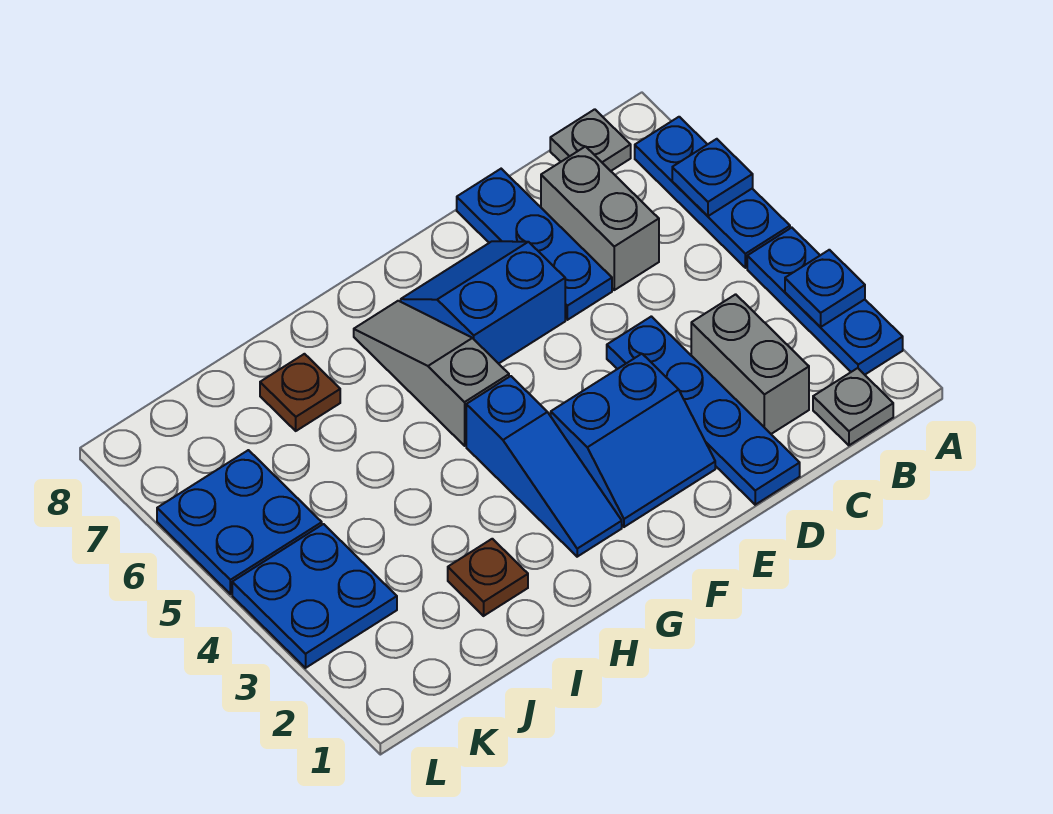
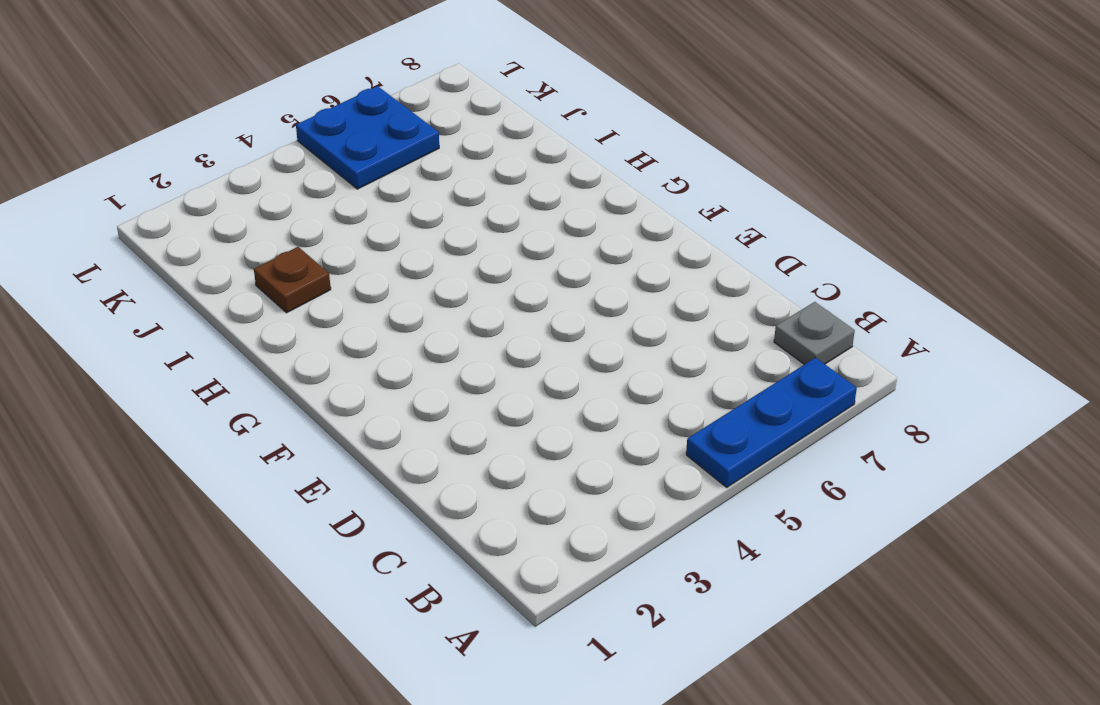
none -> blue plate A2:A4 level 1
none -> grey plate B1 level 1
none -> grey brick C2:C3 level 1

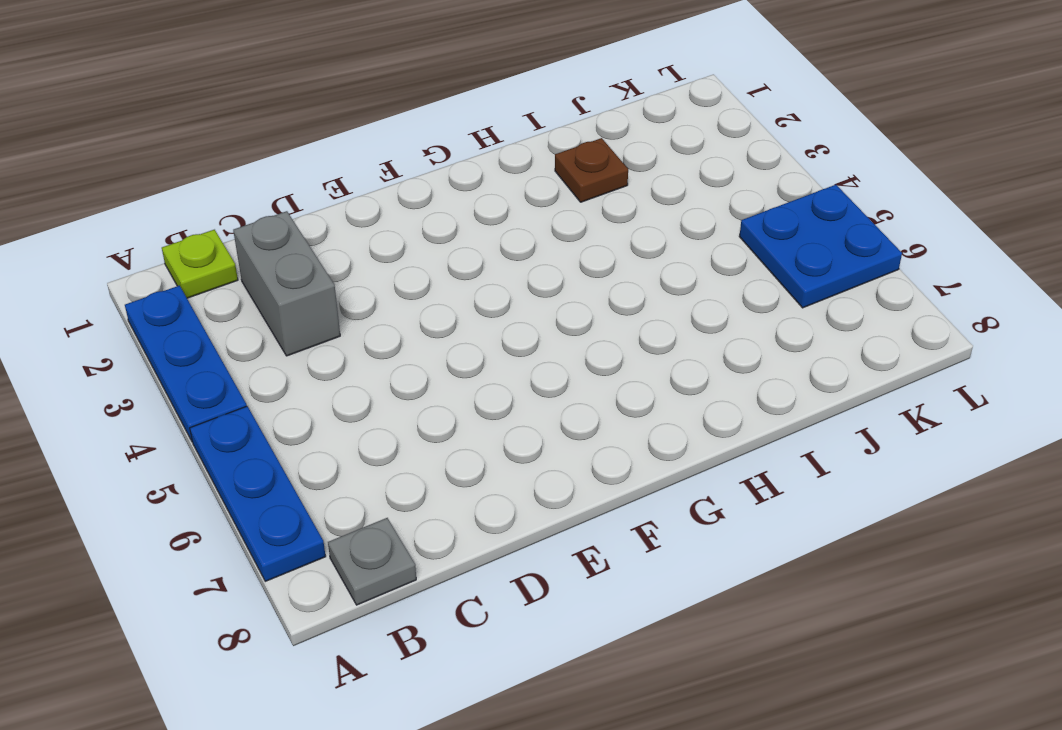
lime plate B1 level 1 -> grey plate B1 level 1
none -> grey brick C6:C7 level 1
none -> blue plate D1:D4 level 1
none -> blue plate D6:D8 level 1

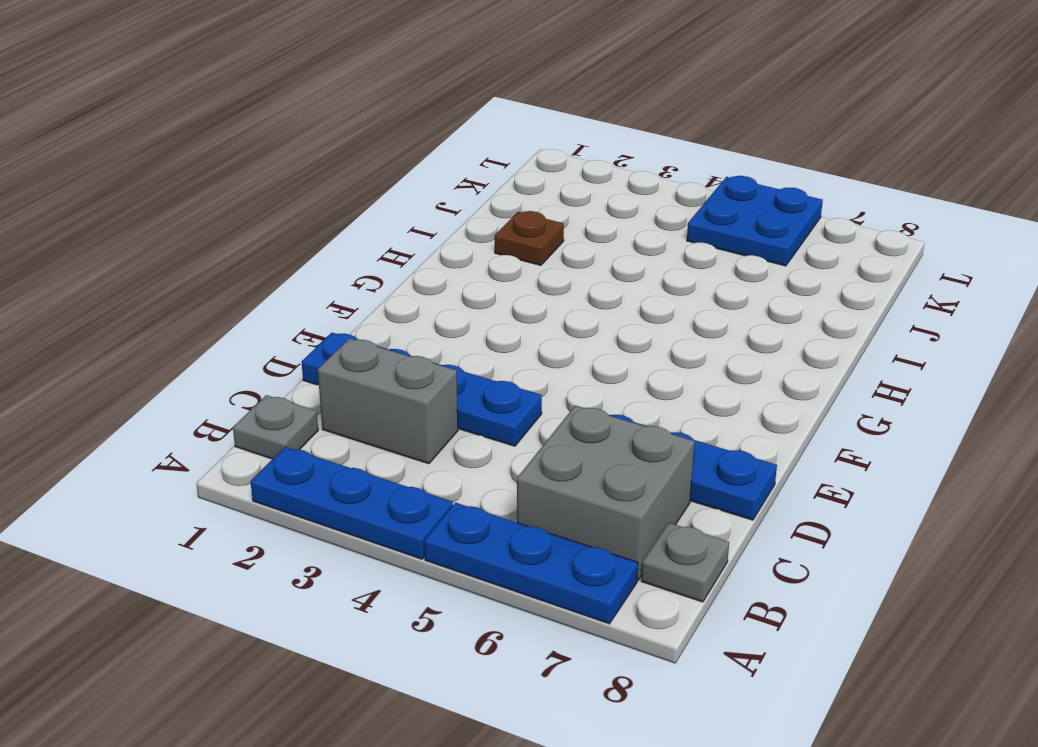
grey brick B6:C7 level 1 -> grey brick C6:C7 level 1
none -> blue slope E2:F3 level 1 top 3
none -> blue slope E6:F7 level 1 top 6
none -> blue slope G2:G4 level 1 top 4

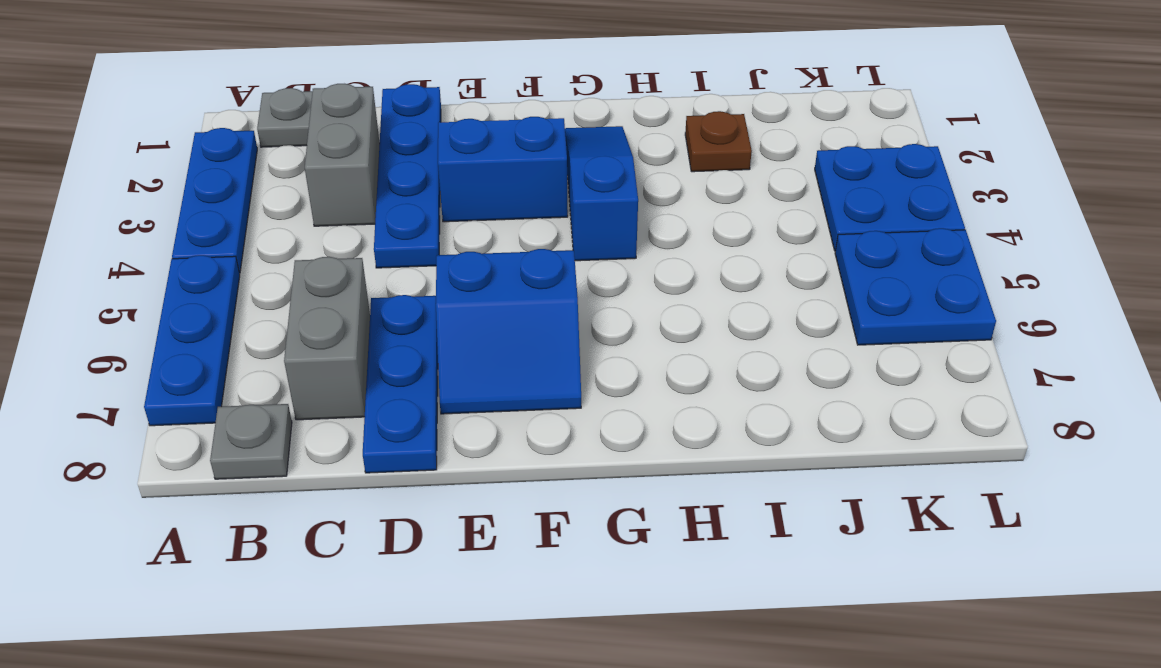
none -> grey slope G5:G7 level 1 top 5
none -> brown plate I7 level 1
none -> blue plate A3 level 2

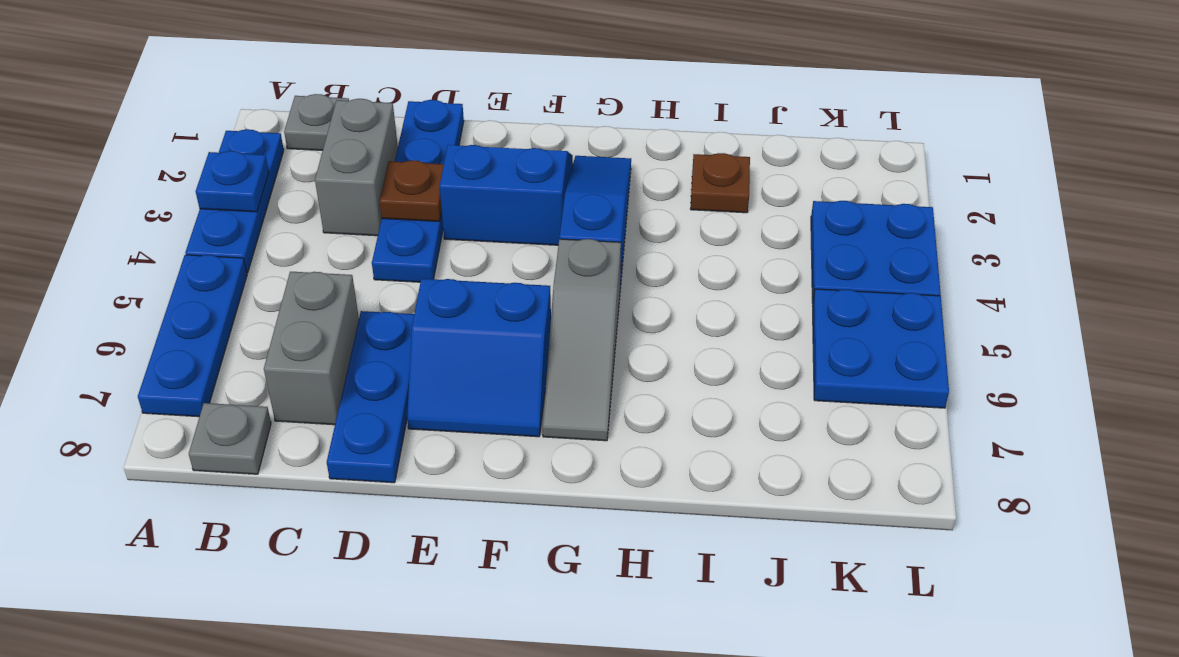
brown plate D3 level 2 -> brown plate I7 level 1
none -> blue plate A6 level 2

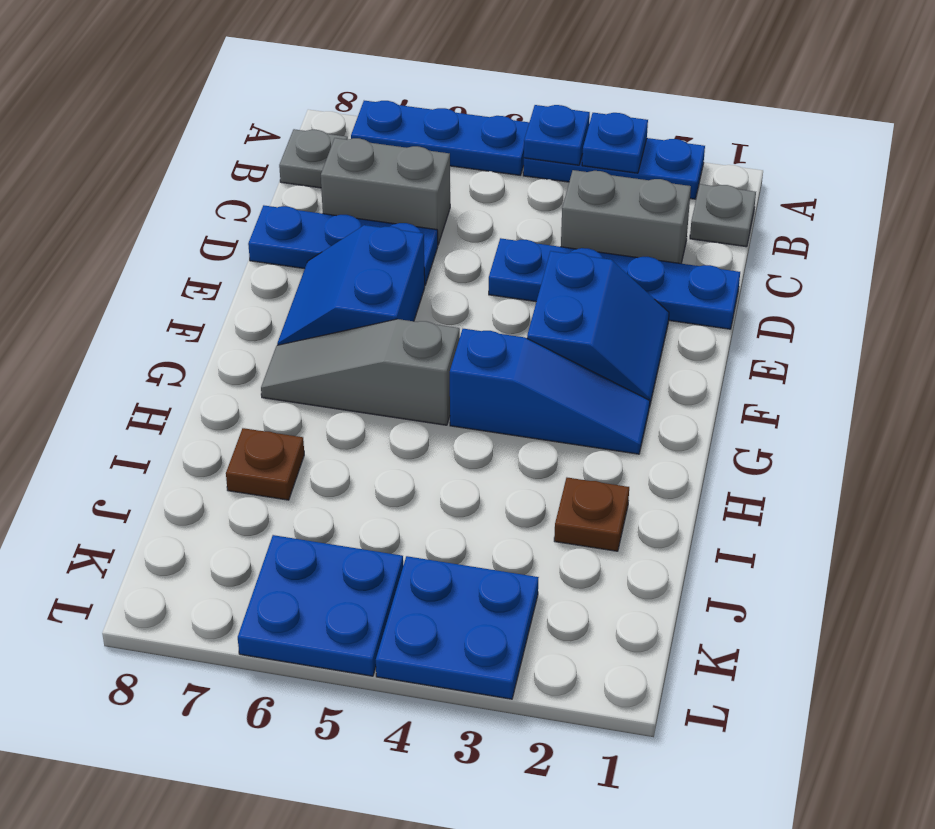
blue plate A4 level 2 -> blue plate A6 level 2

